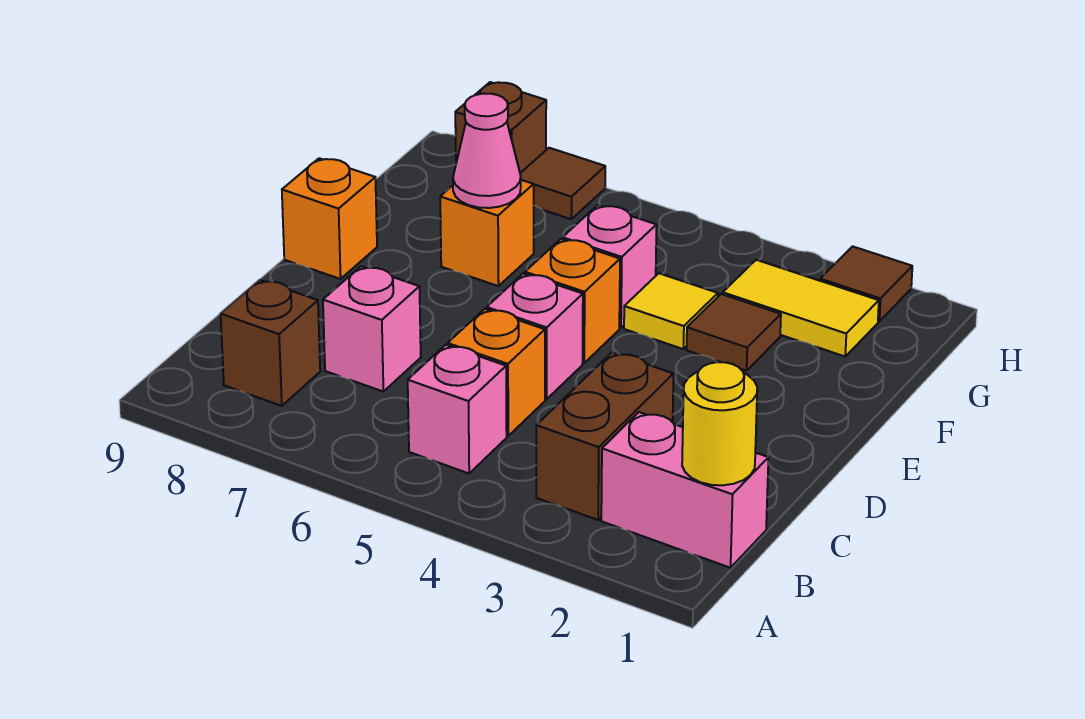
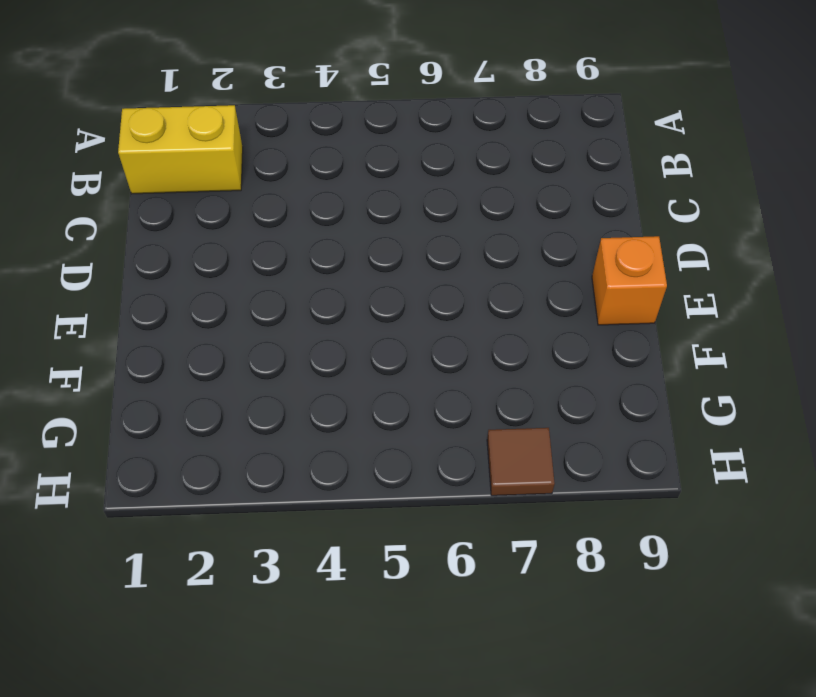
yellow brick B1:B2 level 1 -> pink brick B1:B2 level 1
none -> brown brick B3:C3 level 1
none -> pink brick B5 level 1
none -> brown brick B8 level 1

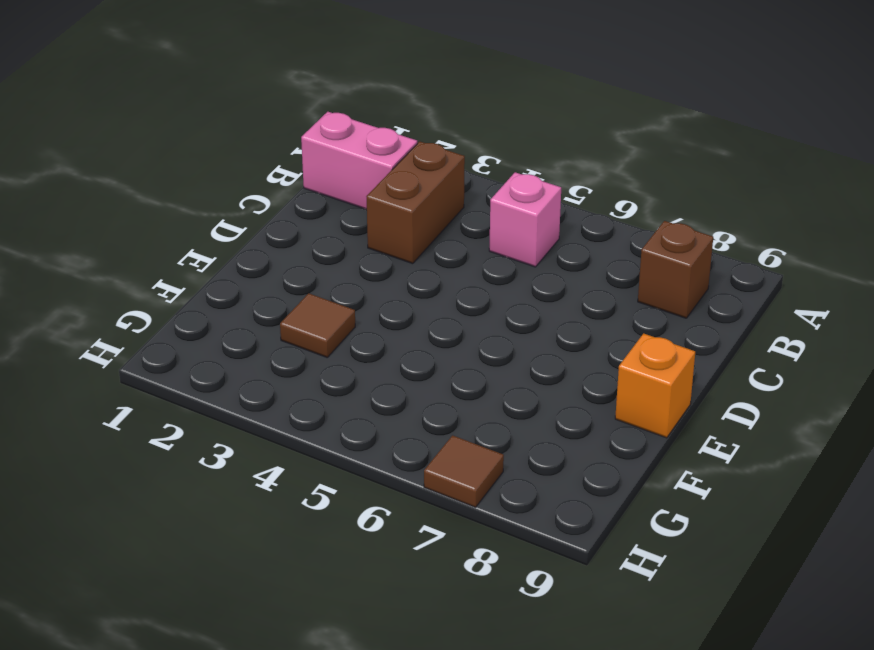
none -> orange brick C5 level 1
none -> pink brick C7 level 1
none -> pink brick D5 level 1

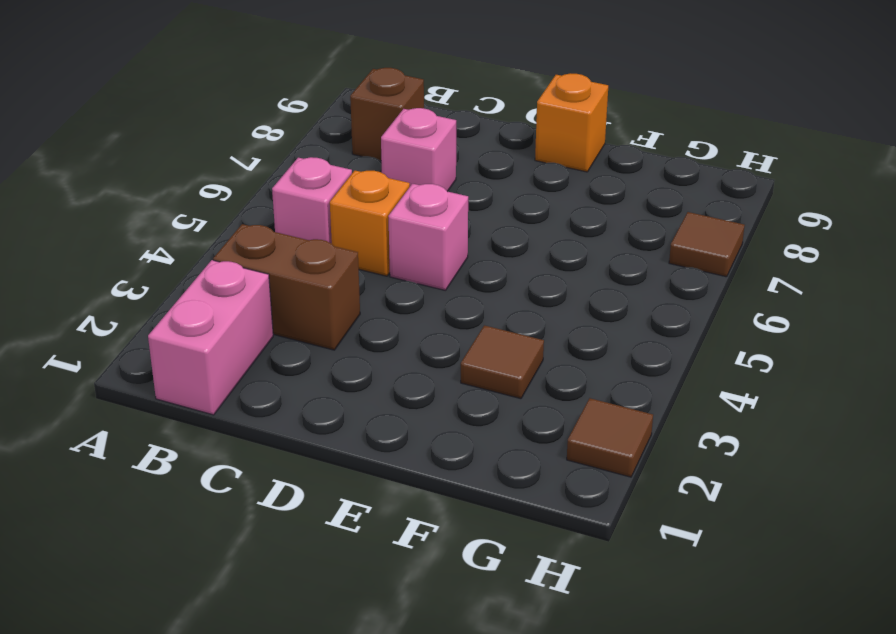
none -> orange brick E5 level 1
none -> yellow tile F4 level 1
none -> pink brick F5 level 1

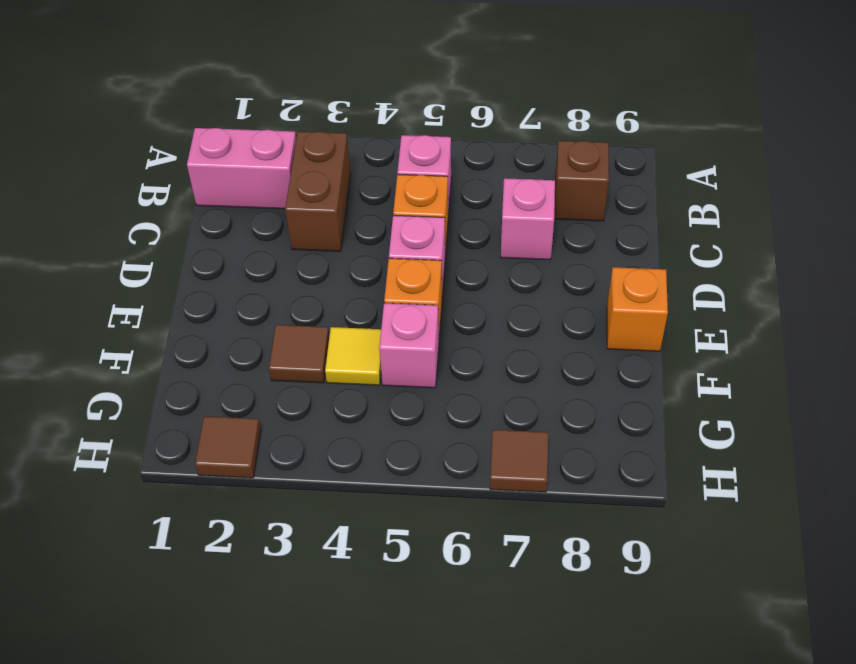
none -> orange brick F7 level 1
none -> yellow tile G2:G3 level 1
none -> brown brick H8 level 1

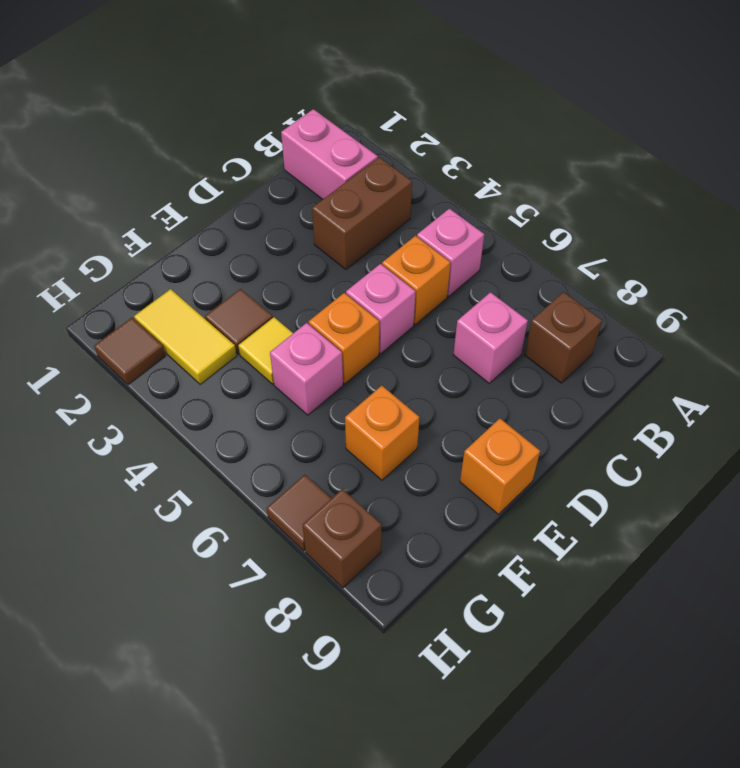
none -> yellow round brick B1 level 2
none -> pink cone F7 level 2

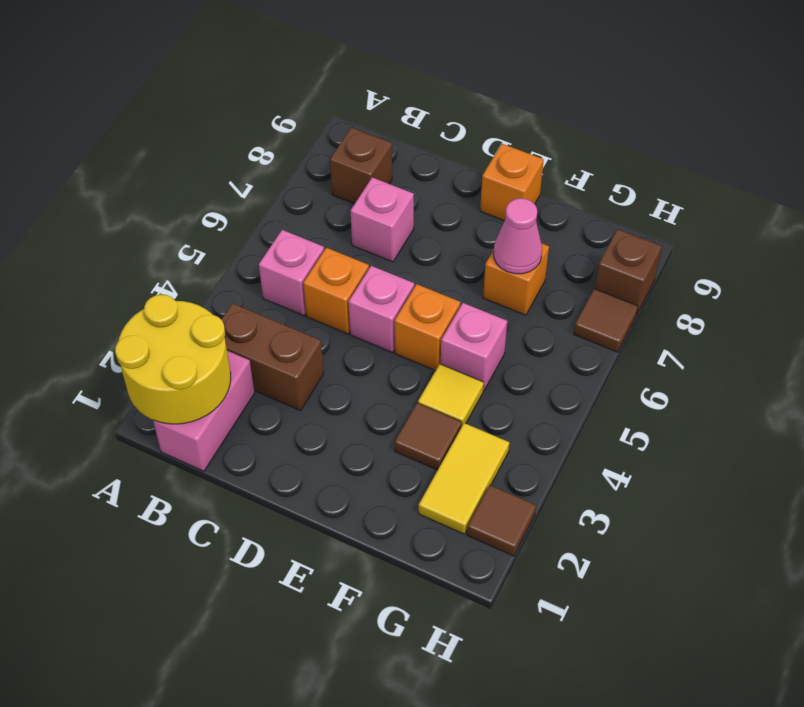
yellow round brick A1:B2 level 2 -> yellow round brick B1 level 2

